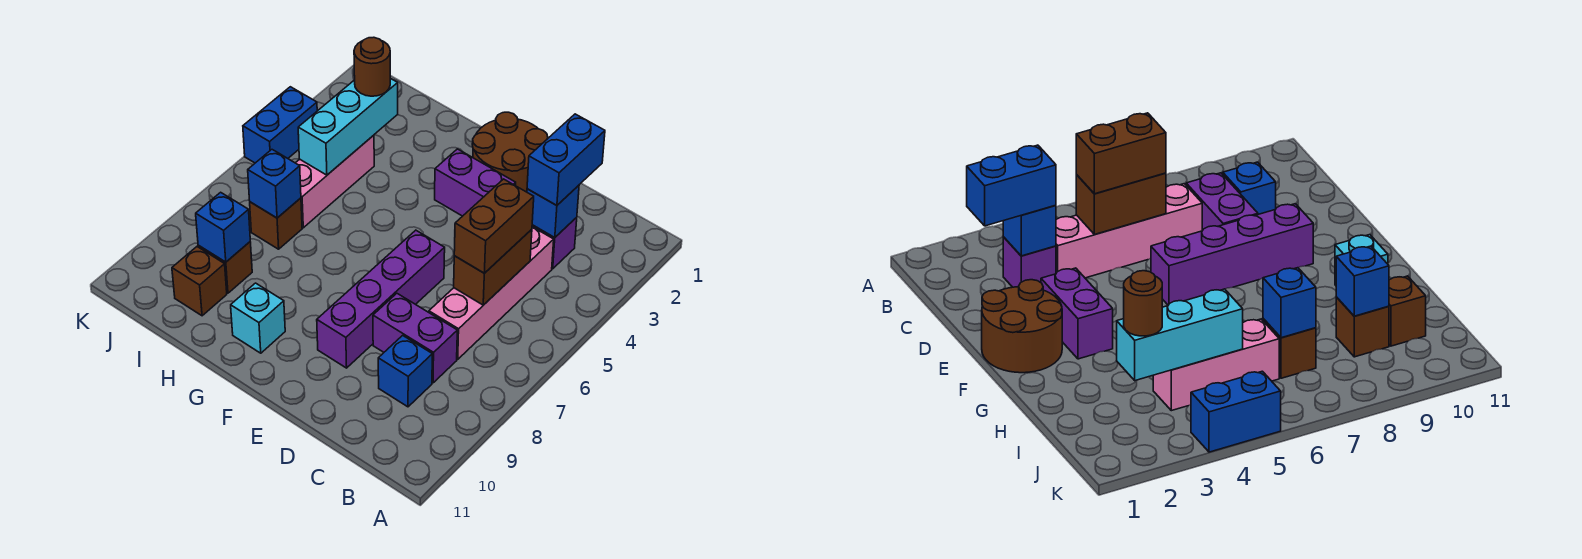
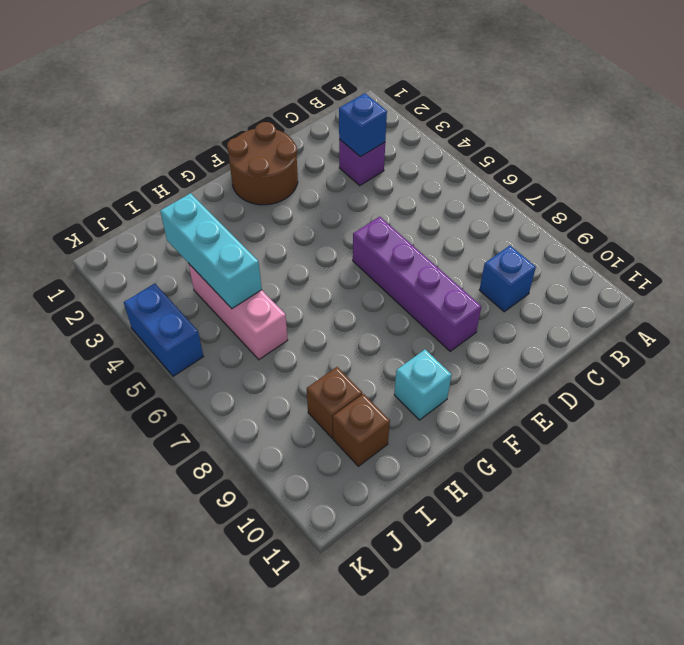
none -> pink brick C4:C7 level 1
none -> purple brick C8:D8 level 1
none -> purple brick E3:F3 level 1

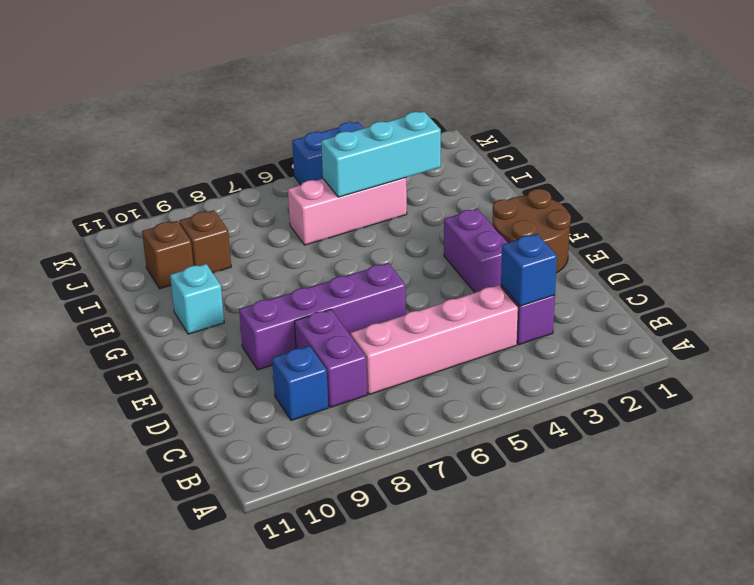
none -> brown brick I7 level 1
none -> brown brick C5:C6 level 2
none -> blue brick I7 level 2

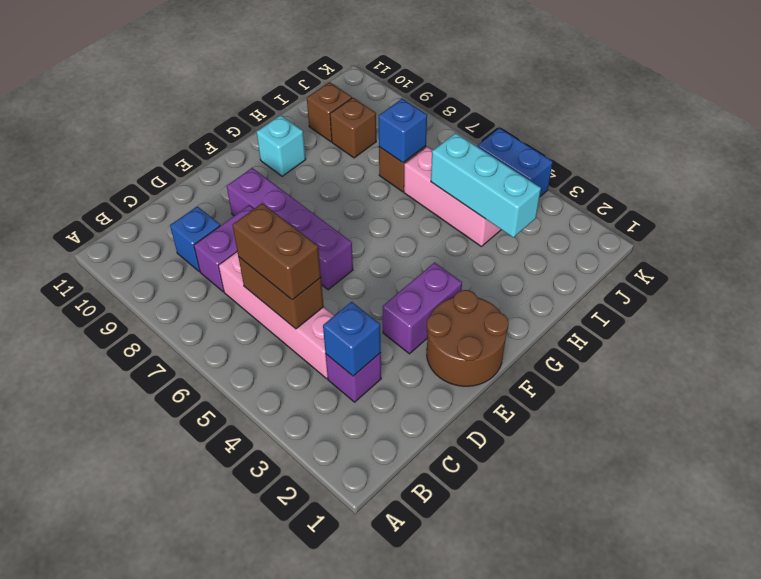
none -> blue brick I9 level 2
none -> blue brick C2:C3 level 3
none -> brown round brick I3 level 3

